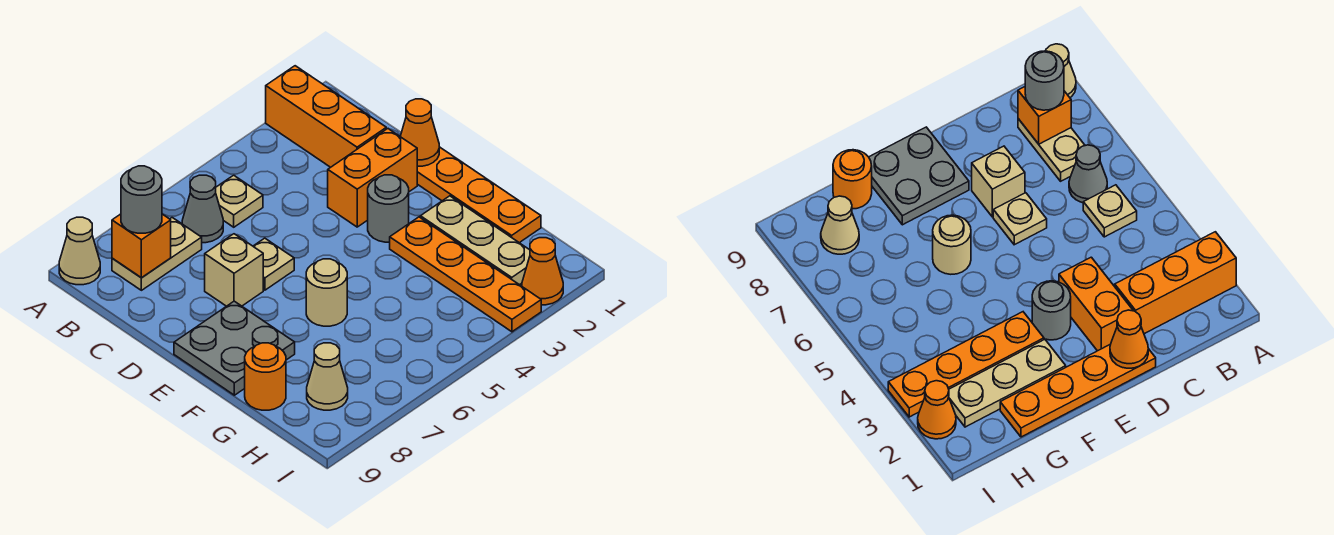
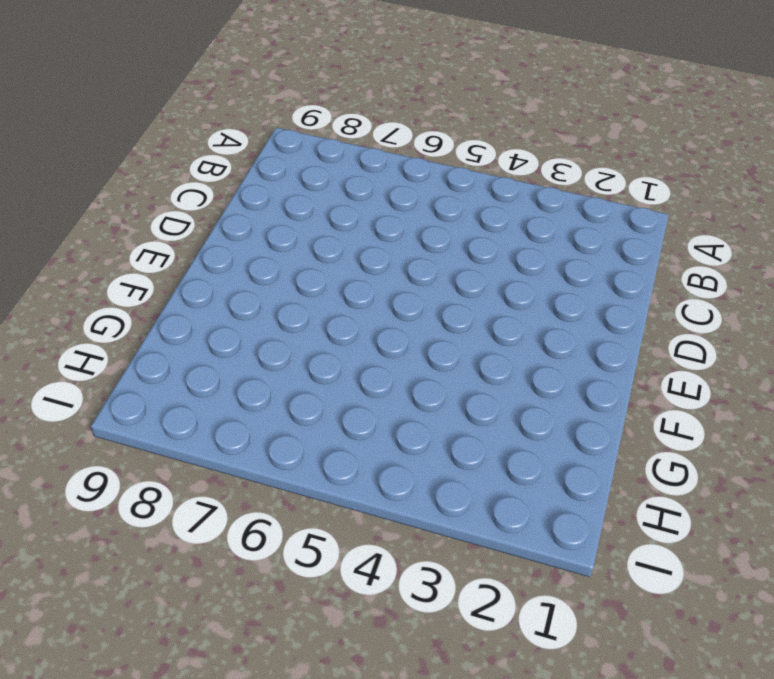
none -> orange brick A2:C2 level 1
none -> tan cone A9 level 1
none -> tan plate B5 level 1

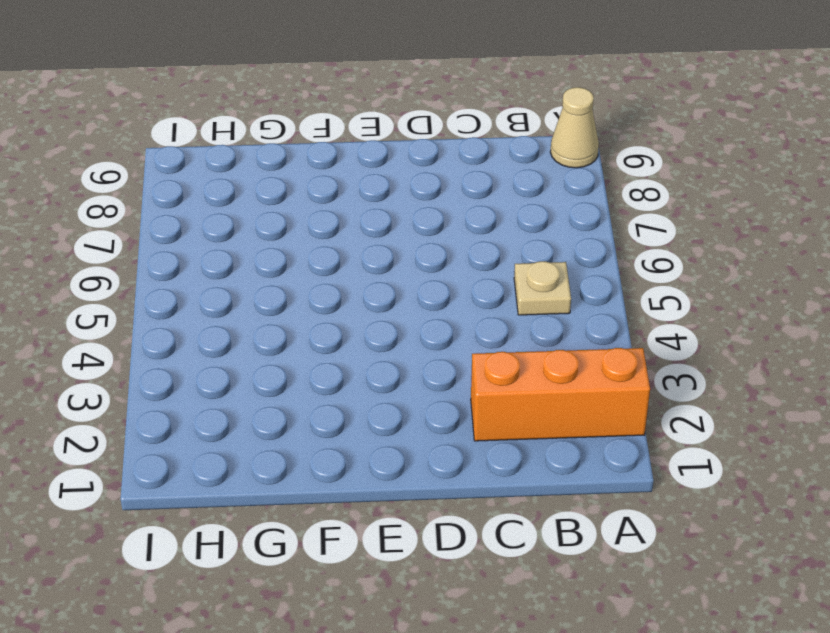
none -> grey cone B6 level 1
none -> tan plate B7:B8 level 1
none -> orange plate D1:G1 level 1

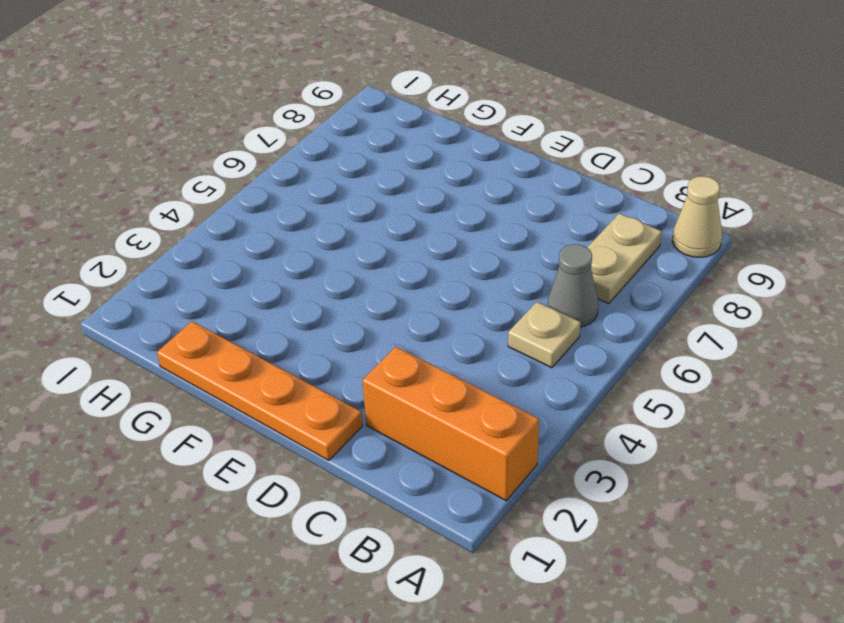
none -> orange brick D2:D3 level 1
none -> tan plate D6 level 1
none -> tan brick D7 level 1

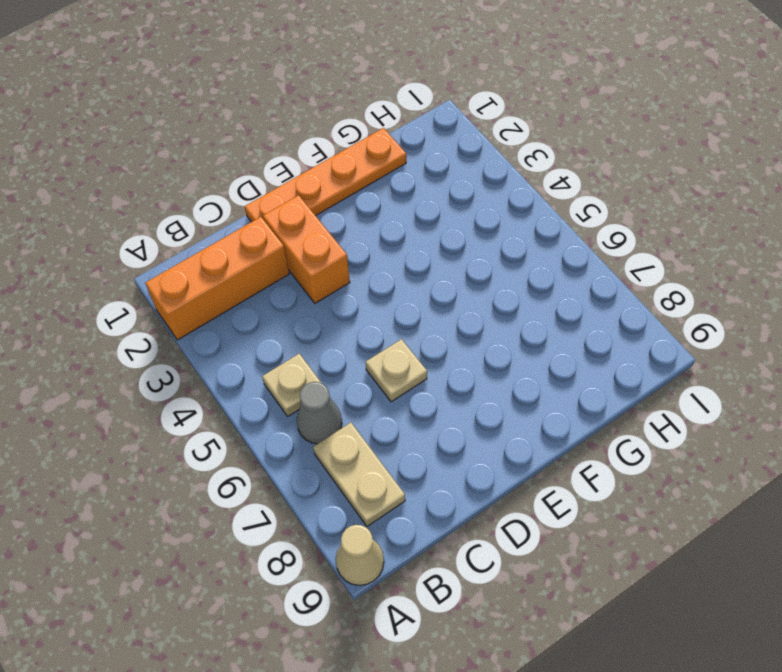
none -> tan brick D7 level 1
none -> grey round brick E3 level 1
none -> grey plate E8:F9 level 1

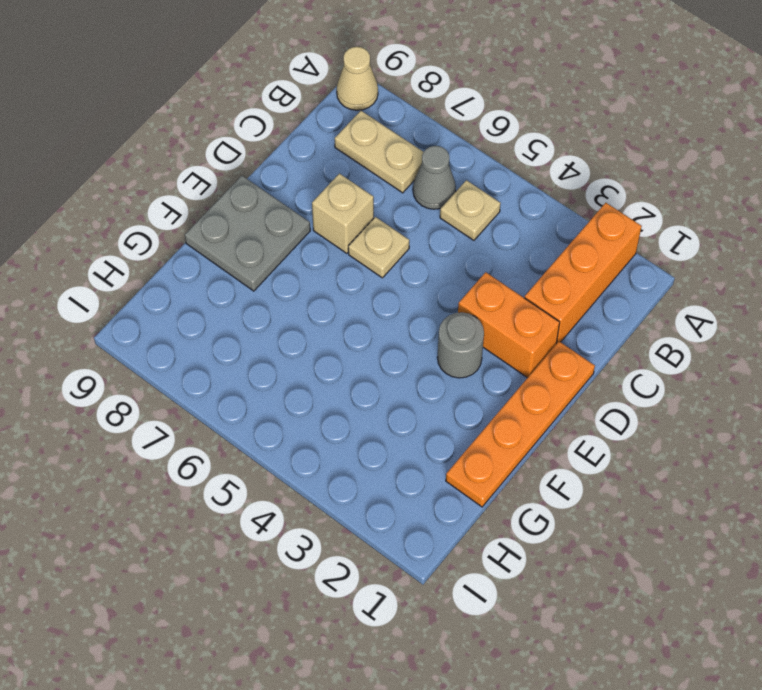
none -> tan plate F2:H2 level 1
none -> orange plate F3:I3 level 1
none -> tan round brick F6 level 1

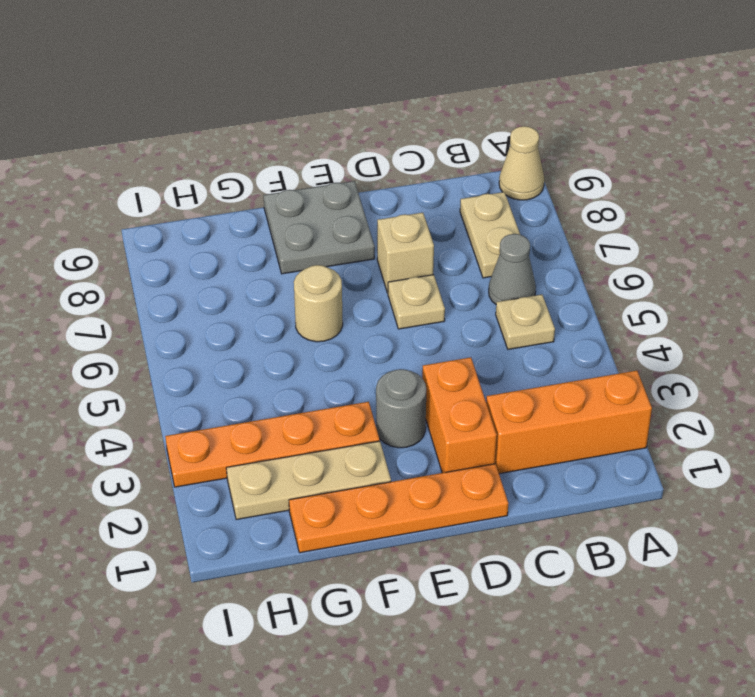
none -> orange round brick G9 level 1
none -> tan cone H8 level 1
none -> orange cone I2 level 1

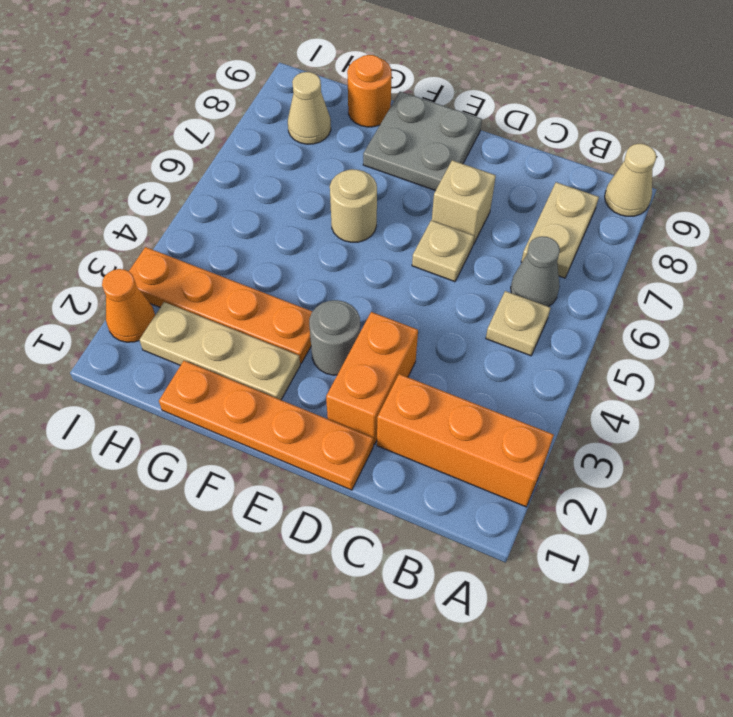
none -> orange brick B8 level 2
none -> orange cone D1 level 2
none -> grey round brick B8 level 3

